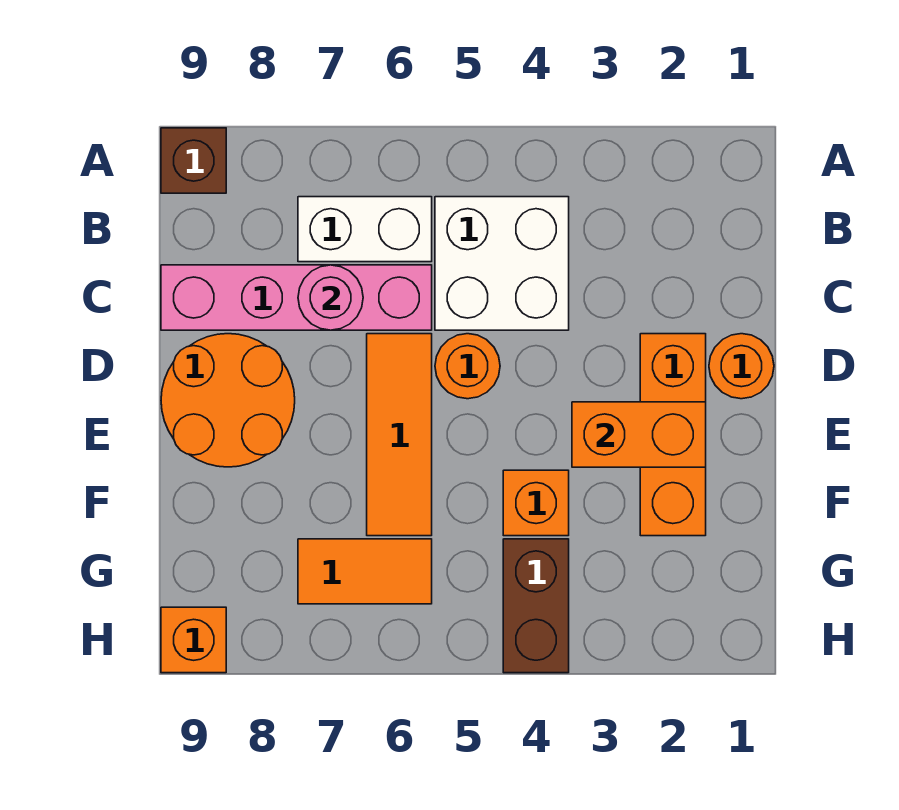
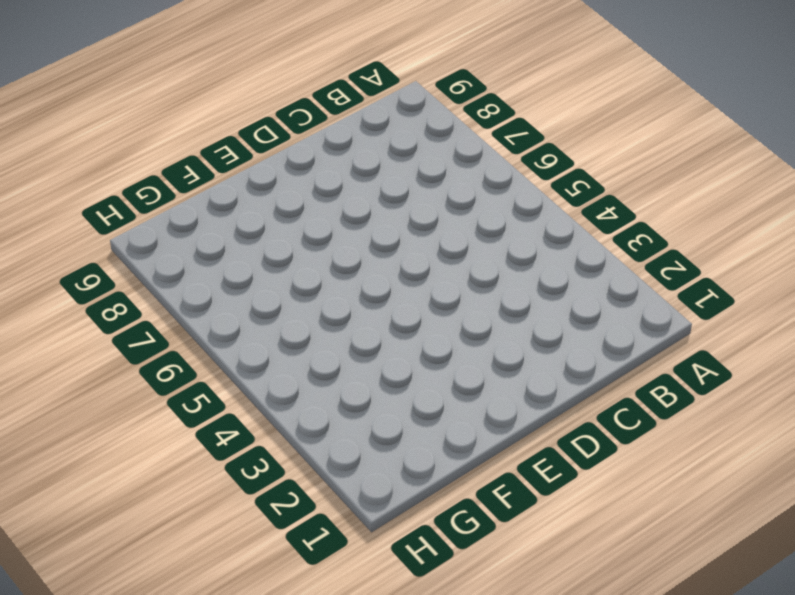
none -> brown brick A9 level 1
none -> white brick B4:C5 level 1
none -> white brick B6:B7 level 1

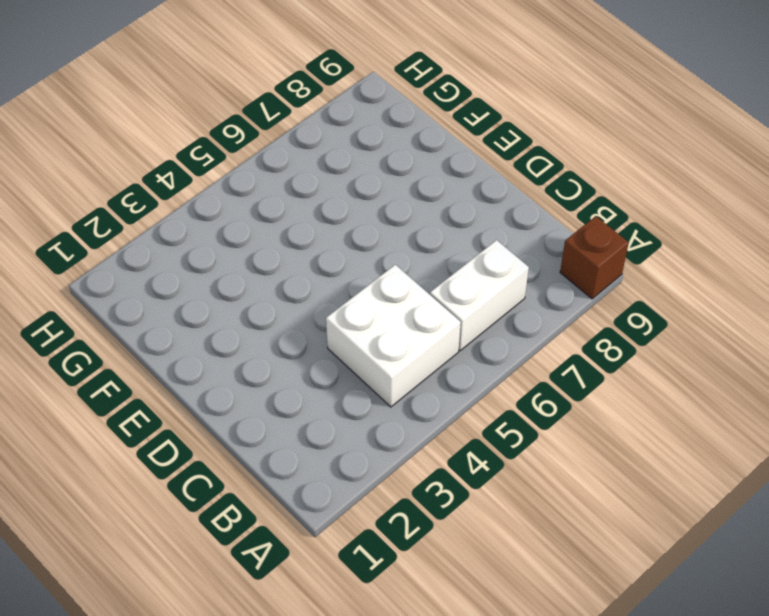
none -> pink brick C6:C9 level 1
none -> orange round brick D1 level 1
none -> orange brick D2:F2 level 1

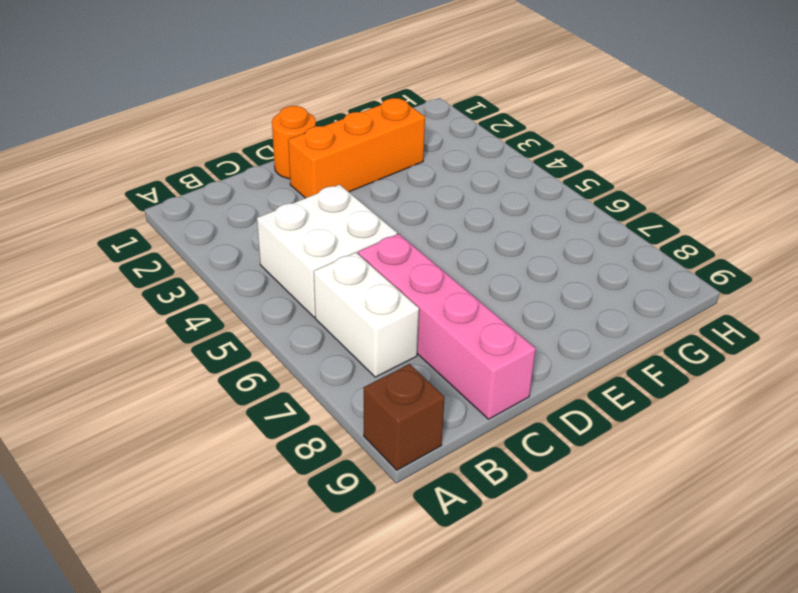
none -> orange round brick D5 level 1
none -> orange tile D6:F6 level 1
none -> orange round brick D8:E9 level 1

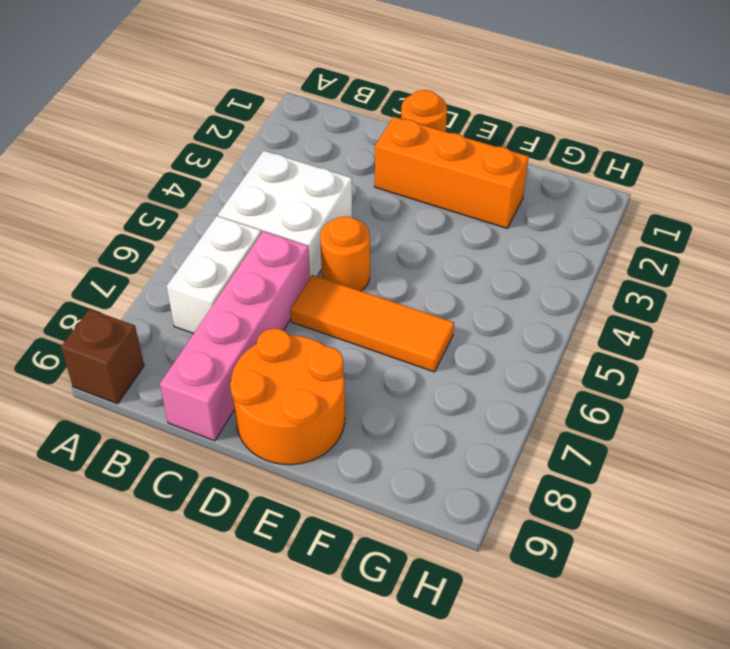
none -> orange brick F4 level 1
none -> brown brick G4:H4 level 1
none -> orange tile G6:G7 level 1

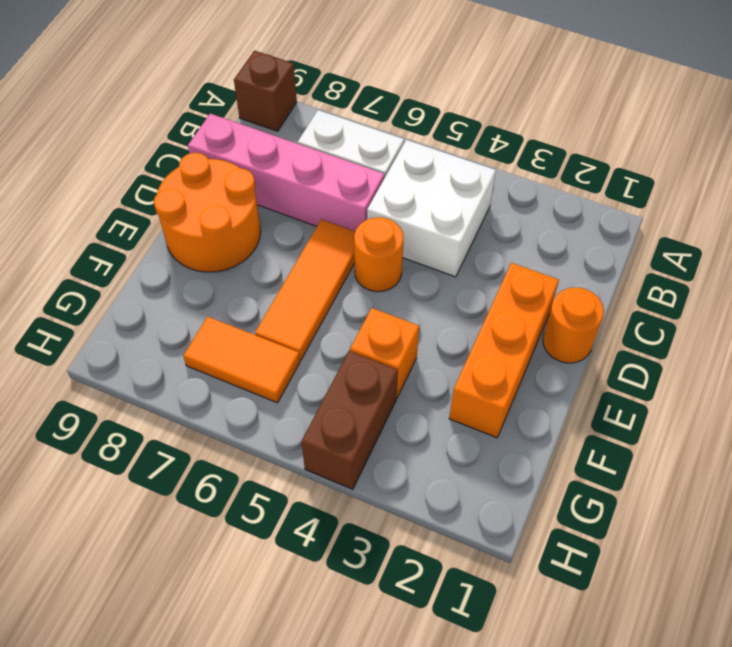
none -> orange brick H9 level 1
none -> pink round brick C7 level 2
none -> orange brick E2:E3 level 2

